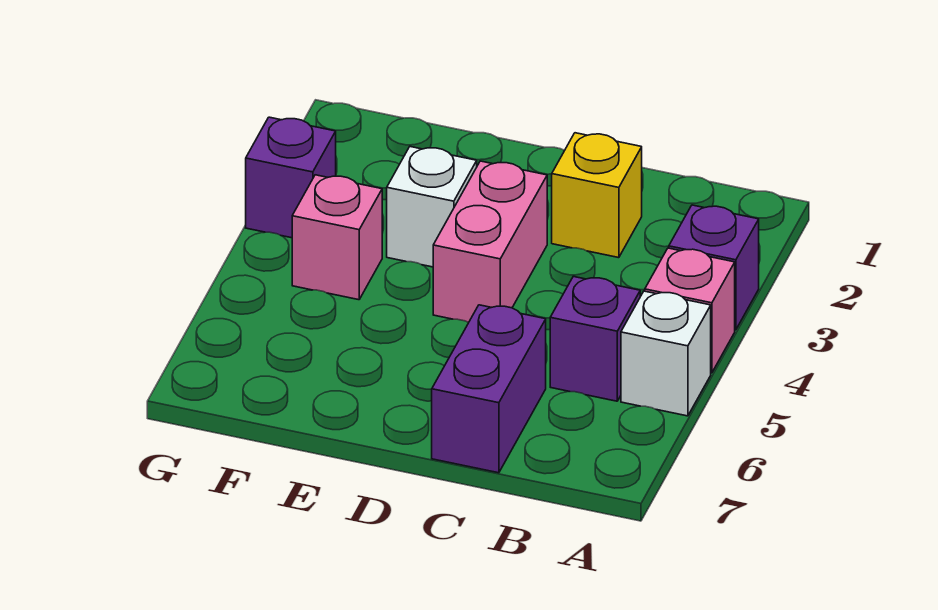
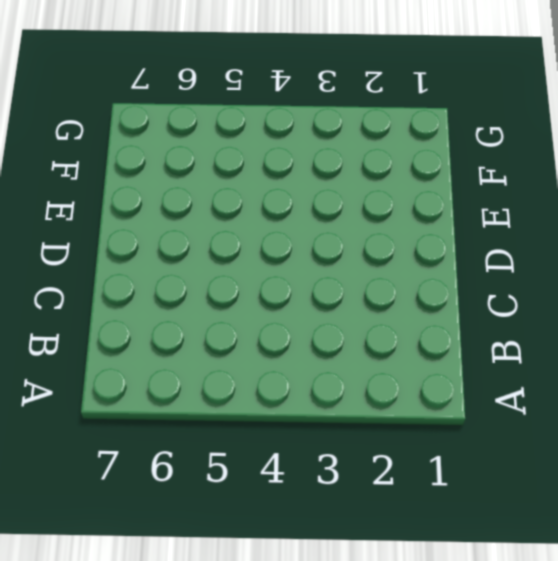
none -> purple brick A3 level 1
none -> pink brick A4 level 1

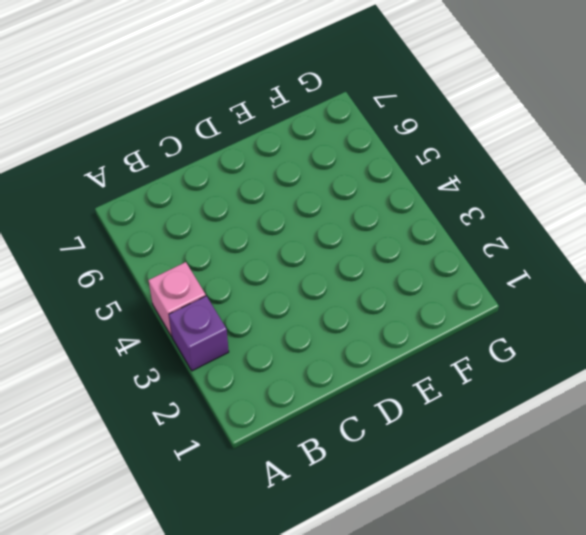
none -> white brick A5 level 1
none -> purple brick B5 level 1

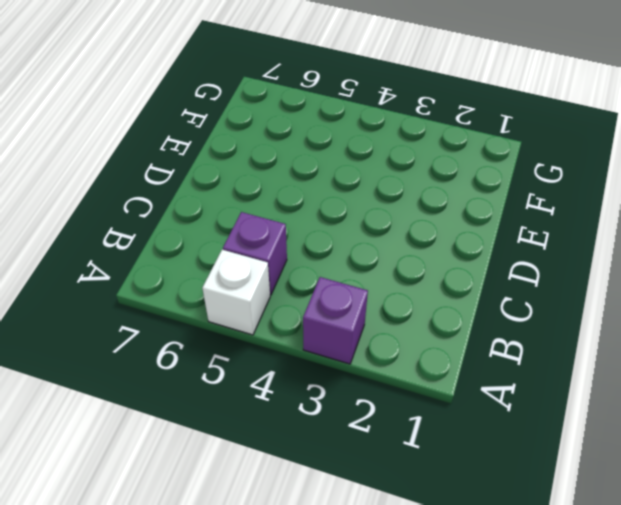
none -> pink brick A4 level 1
none -> yellow brick C2 level 1

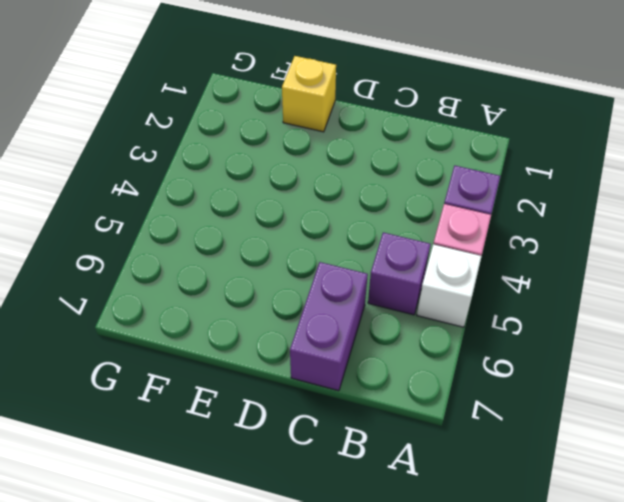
yellow brick E1 level 1 -> yellow brick C2 level 1
none -> pink brick D3:D4 level 1
none -> white brick E3 level 1

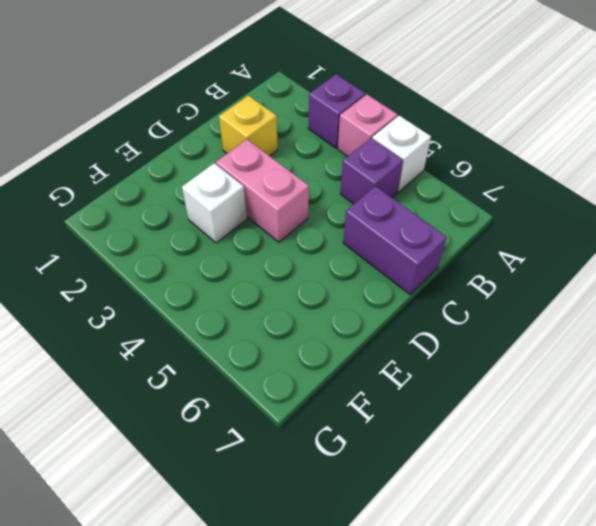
none -> pink brick F4 level 1
none -> purple brick G3 level 1

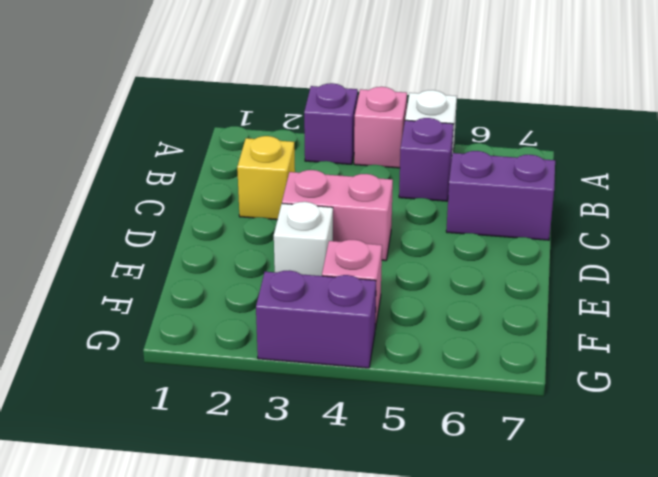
purple brick G3:G4 level 1 -> purple brick G3 level 1

